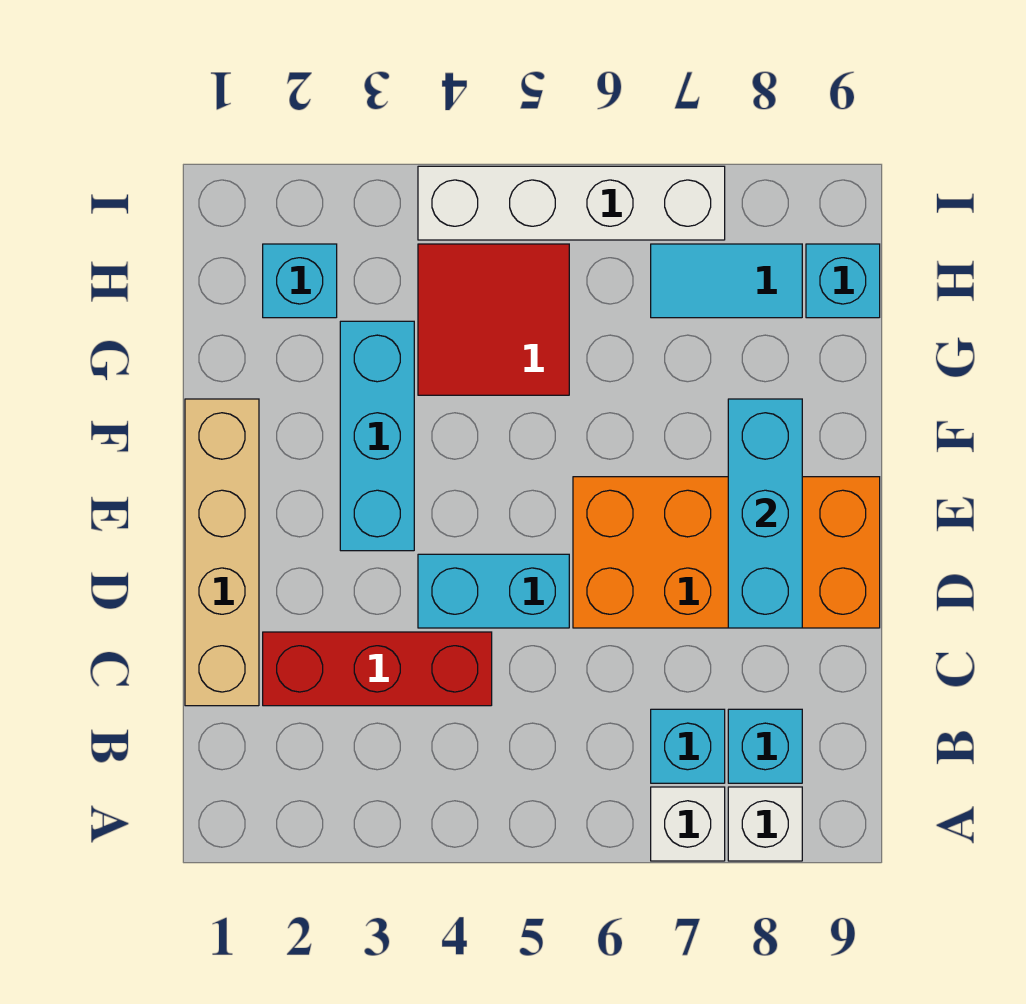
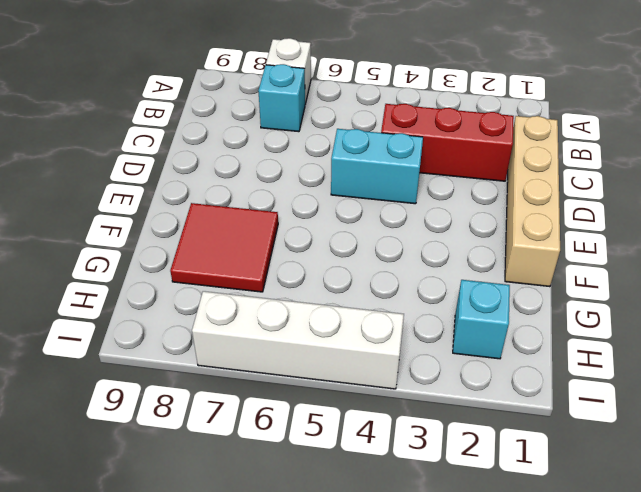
red tile F7:G8 level 1 -> red tile G4:H5 level 1
none -> white brick A8 level 1
none -> cyan brick B8 level 1
none -> orange brick D6:E9 level 1

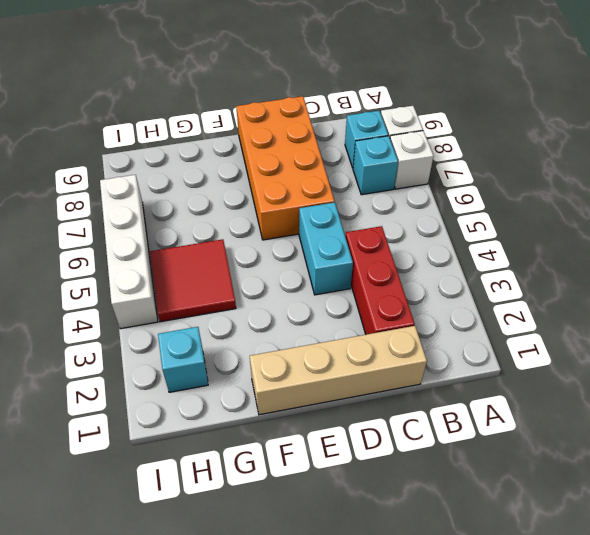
none -> cyan brick E3:G3 level 1
none -> cyan tile H7:H8 level 1
none -> cyan brick H9 level 1

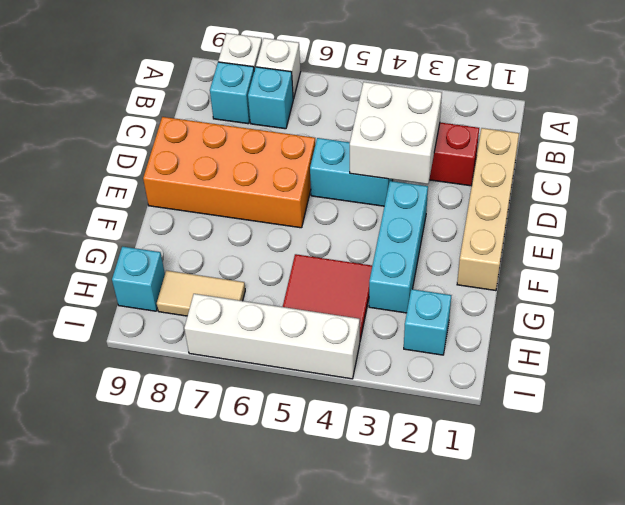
white brick C3:D4 level 2 -> none
tan tile H7:H8 level 1 -> cyan tile H7:H8 level 1
none -> cyan brick D8:F8 level 2

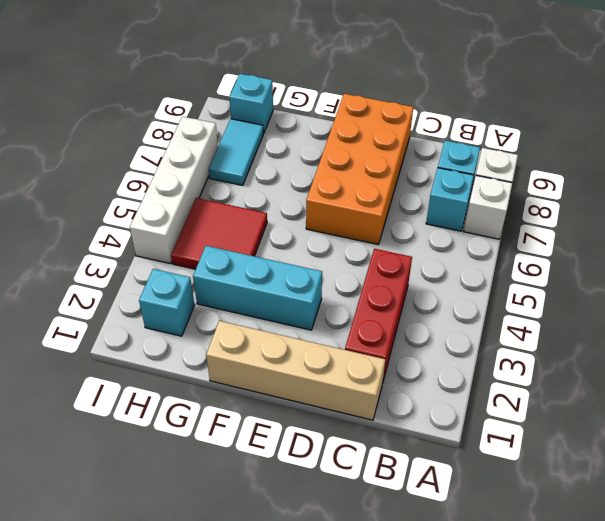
none -> cyan brick D4:D5 level 1
none -> cyan brick D8:F8 level 2

